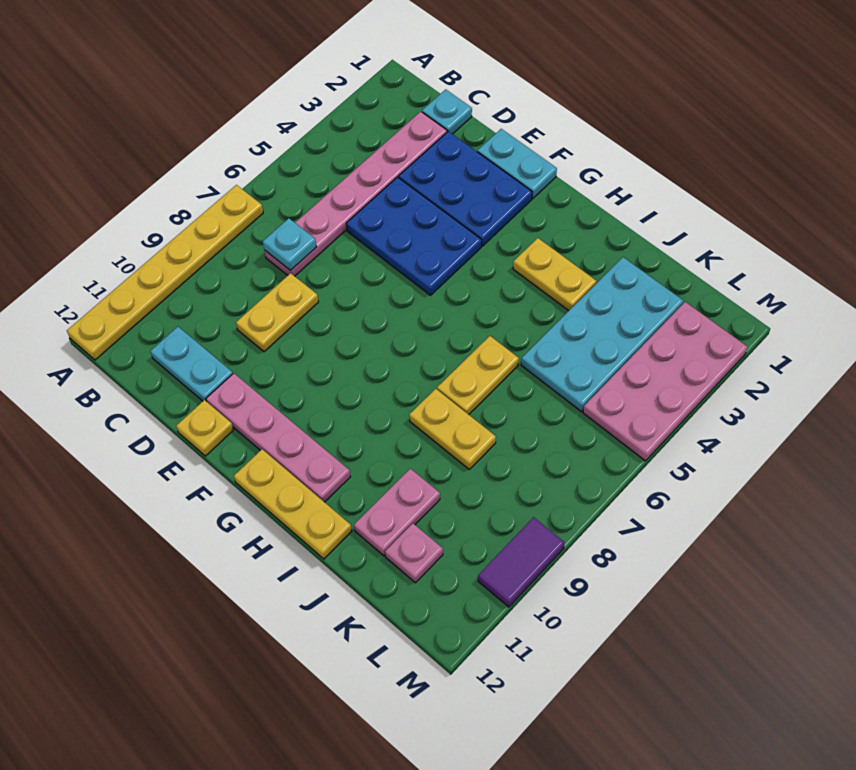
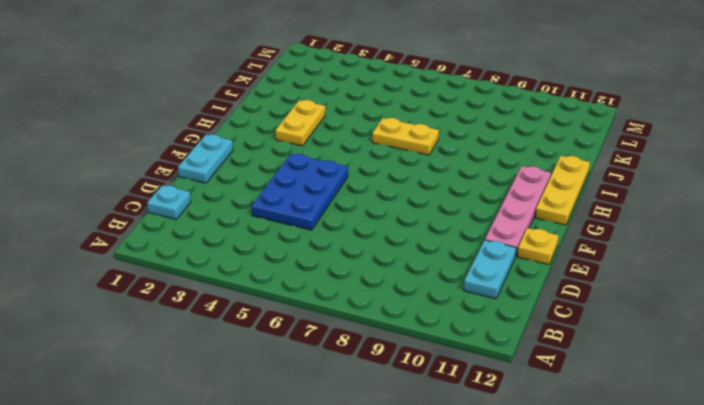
none -> yellow plate A7:A12 level 1
none -> pink plate C2:C7 level 1
none -> blue plate D2:F3 level 1

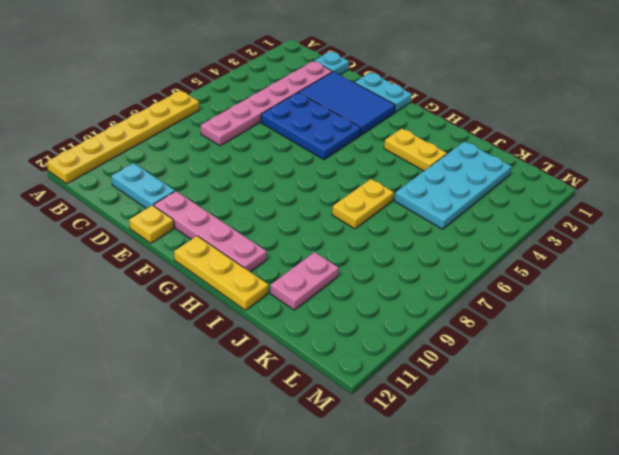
blue tile D2:F3 level 1 -> blue plate D2:F3 level 1
none -> yellow plate D8:D9 level 1
none -> yellow plate I8:J8 level 1
none -> pink plate K11 level 1

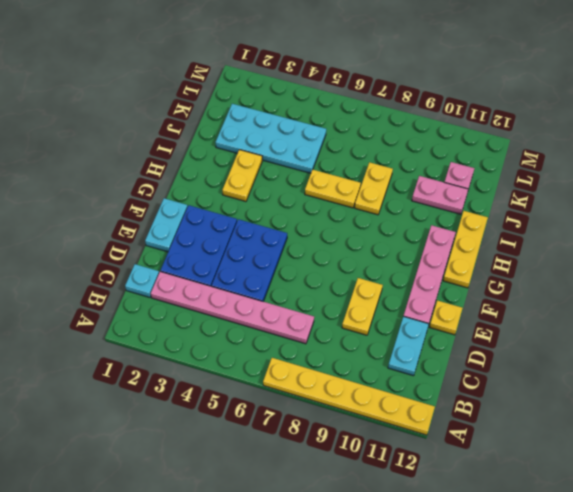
yellow plate D9:E9 level 1 -> yellow plate D8:D9 level 1
none -> pink plate L2:M5 level 1
none -> purple tile M9:M10 level 1
none -> cyan plate C7 level 2

